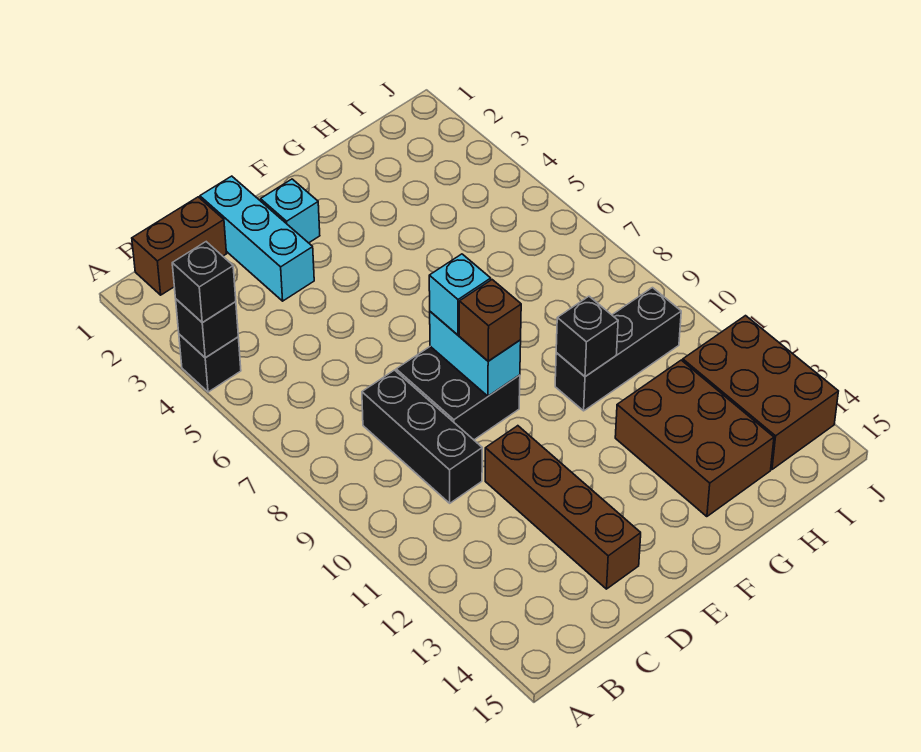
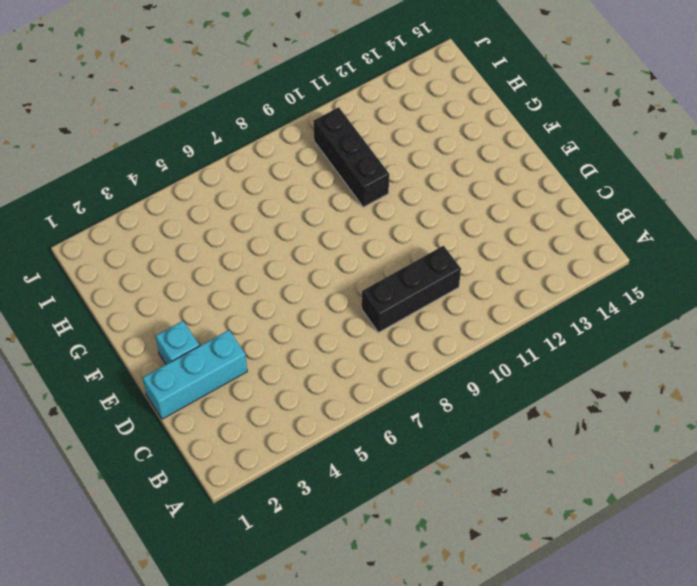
none -> black brick A4 level 1
none -> brown brick B1:C1 level 1
none -> black brick D8:E9 level 1

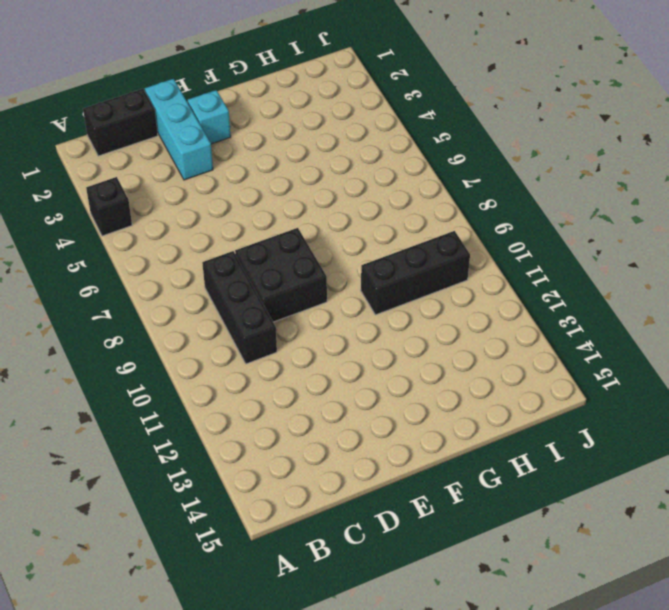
black brick B1:C1 level 1 -> brown brick B1:C1 level 1
none -> brown brick D11:D14 level 1
none -> brown brick G12:H14 level 1
none -> brown brick I12:J14 level 1

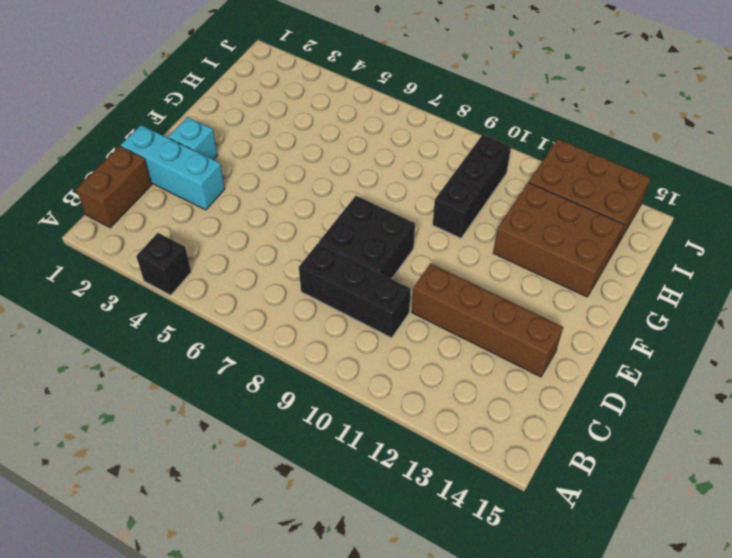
none -> black brick A4 level 2
none -> cyan brick E8:E9 level 2
none -> black brick G10 level 2

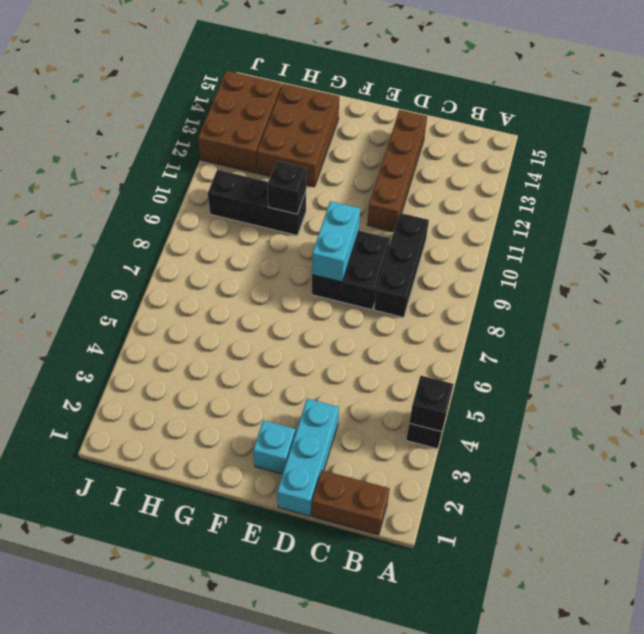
none -> black brick A4 level 3
none -> cyan brick E8 level 3
none -> brown brick E9 level 3

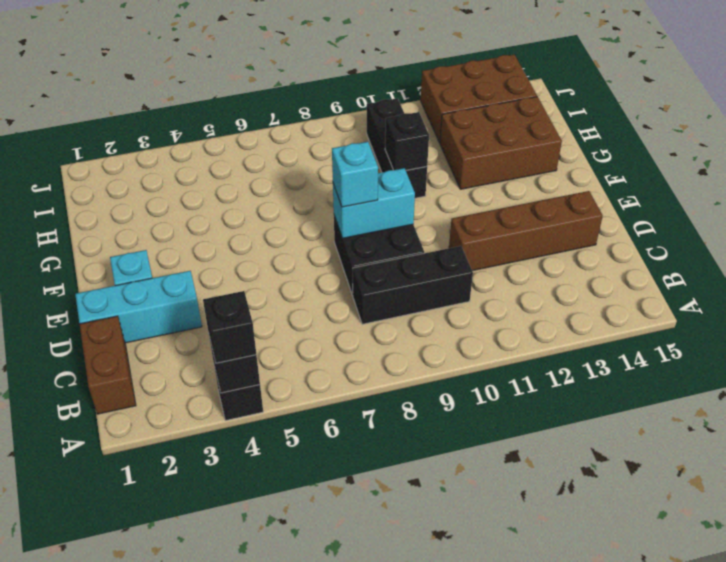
none -> brown brick E9 level 3

